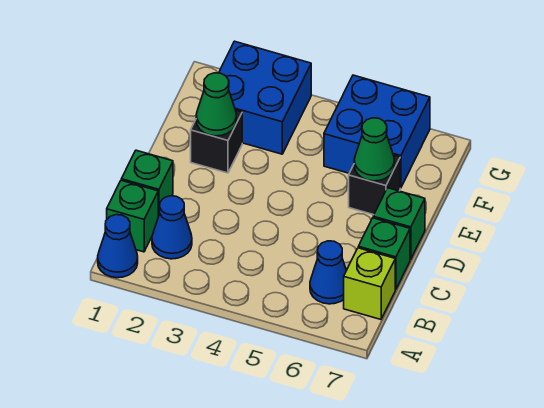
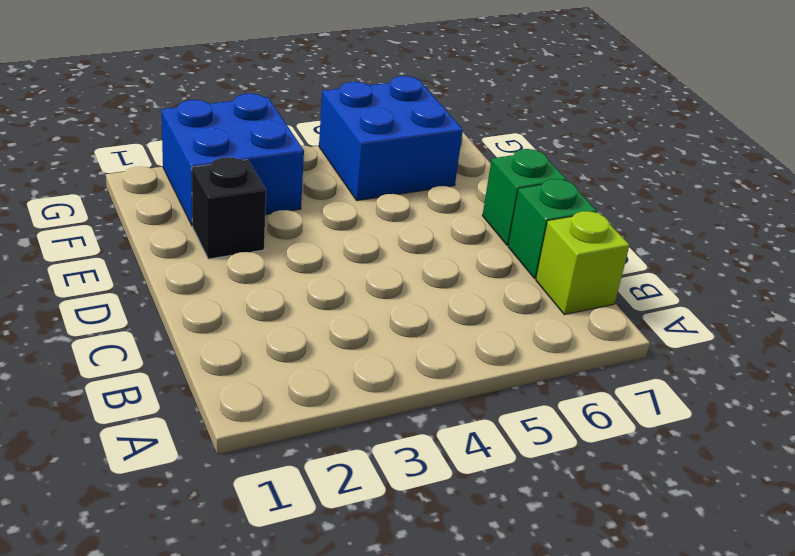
none -> blue cone A1 level 1
none -> green brick B1 level 1
none -> blue cone B2 level 1

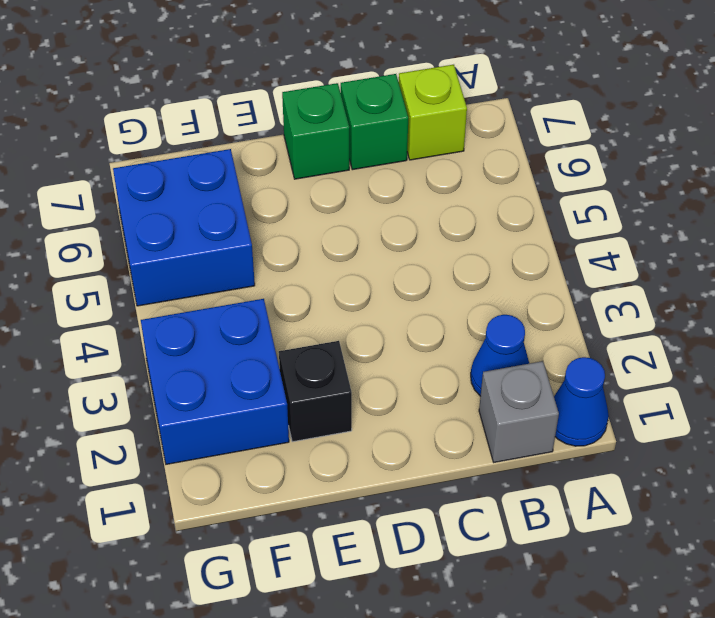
grey brick B1 level 1 -> green brick B1 level 1
none -> blue cone B6 level 1
none -> green brick C1 level 1
none -> black brick E6 level 1

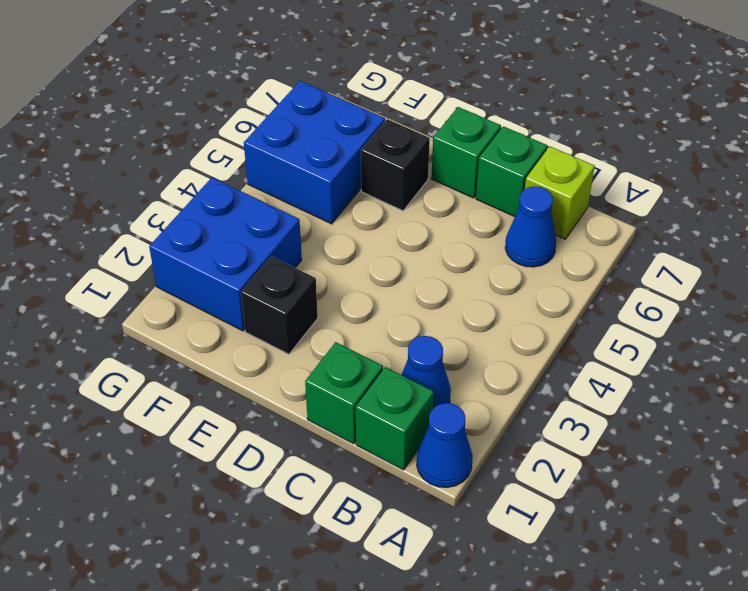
none -> green cone E2 level 2
none -> green cone E6 level 2

